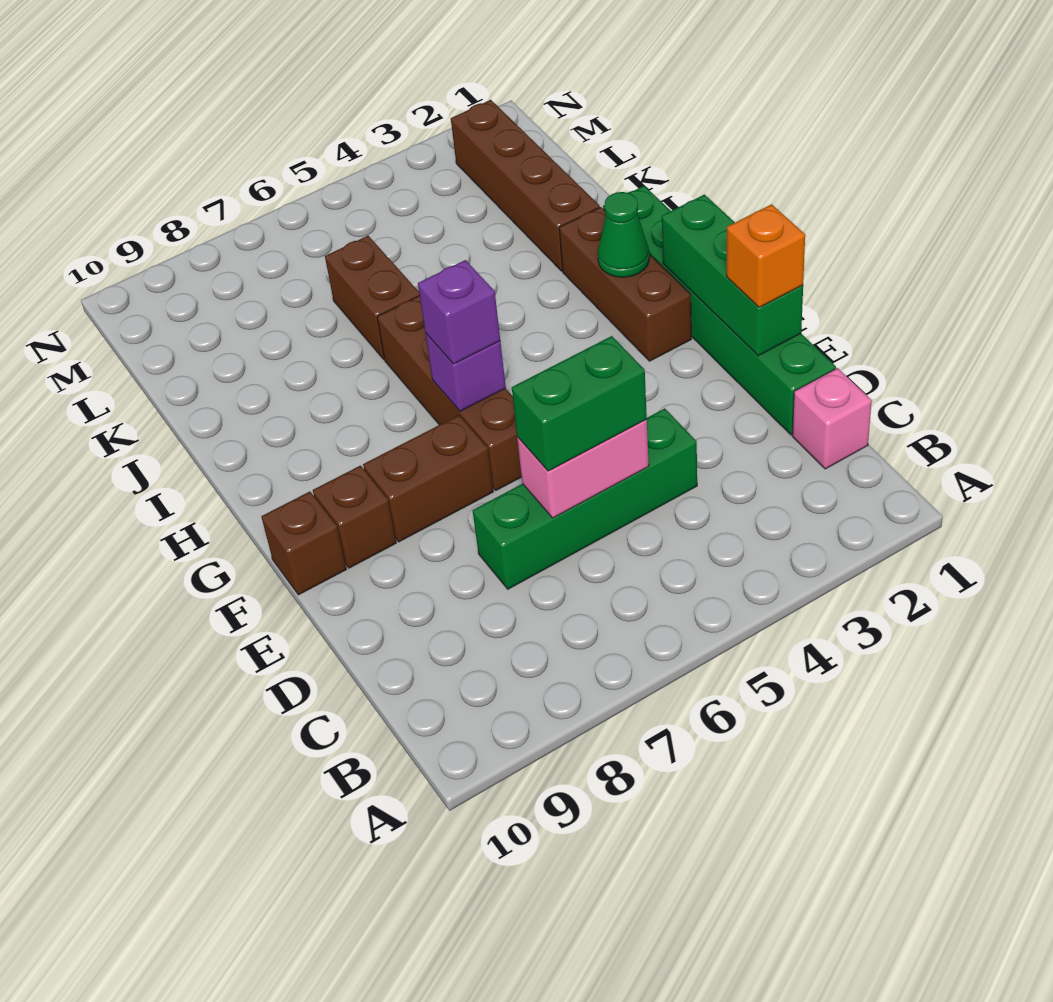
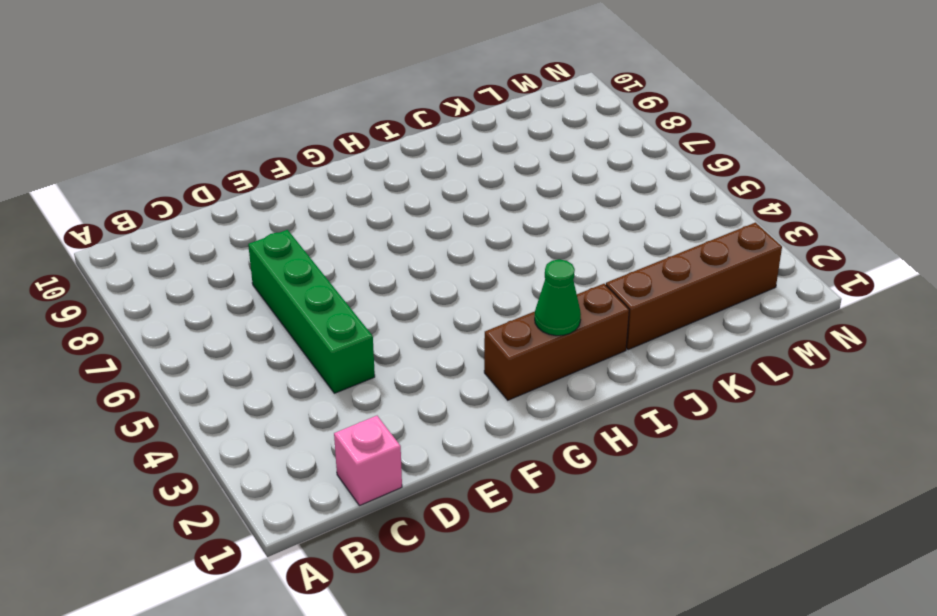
none -> green brick D1:I1 level 1
none -> brown brick F6:I6 level 1
none -> brown brick F7:F8 level 1

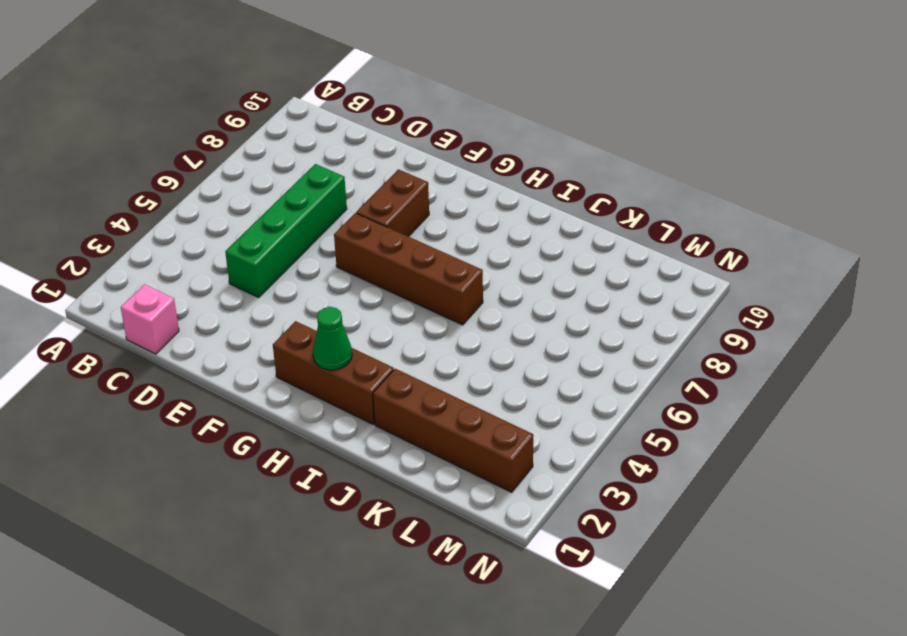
none -> green brick D1:I1 level 1
none -> brown brick F9 level 1
none -> brown brick F10 level 1

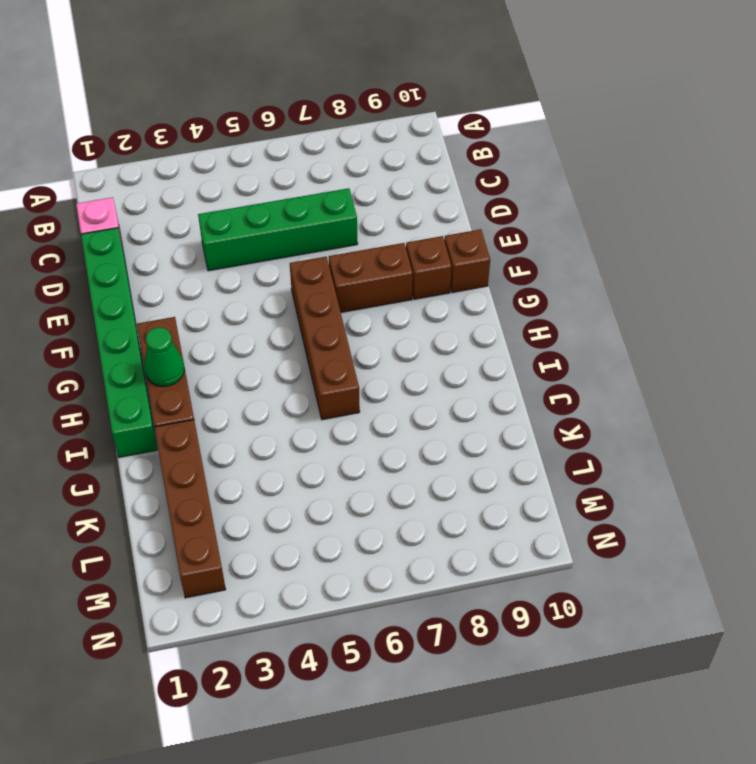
none -> brown brick J6:K6 level 1
none -> pink brick D5:D6 level 2
none -> green brick E1:G1 level 2

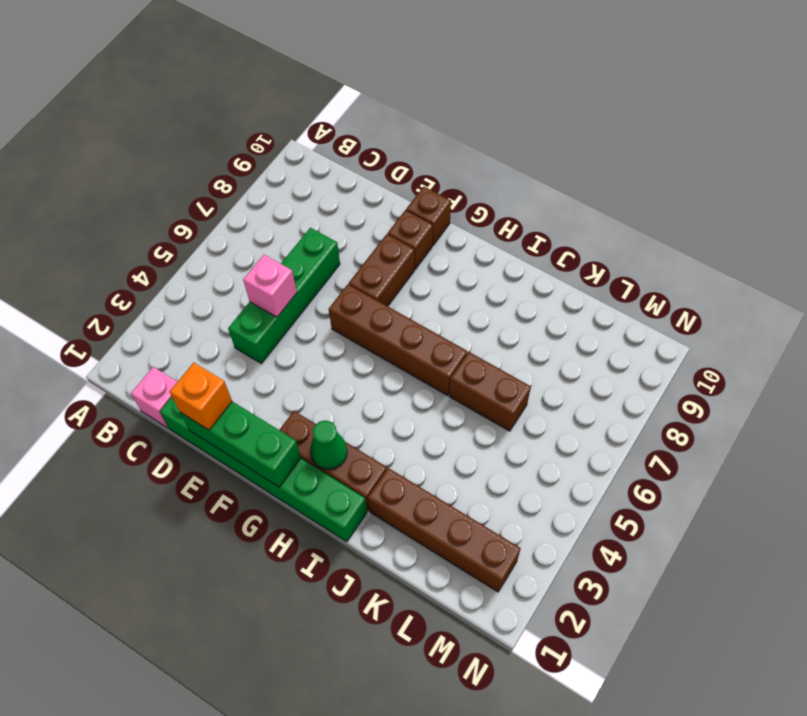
pink brick D5 level 2 -> pink brick D5:D6 level 2
none -> purple brick G6 level 2
none -> green brick D5:D6 level 3
none -> purple brick G6 level 3

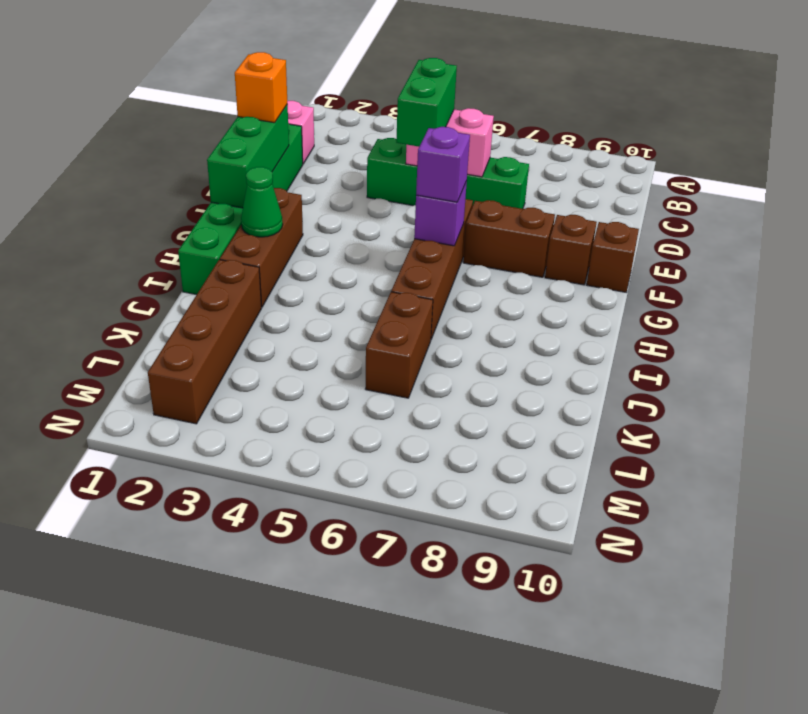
green brick D5:E5 level 3 -> green brick D5:D6 level 3

